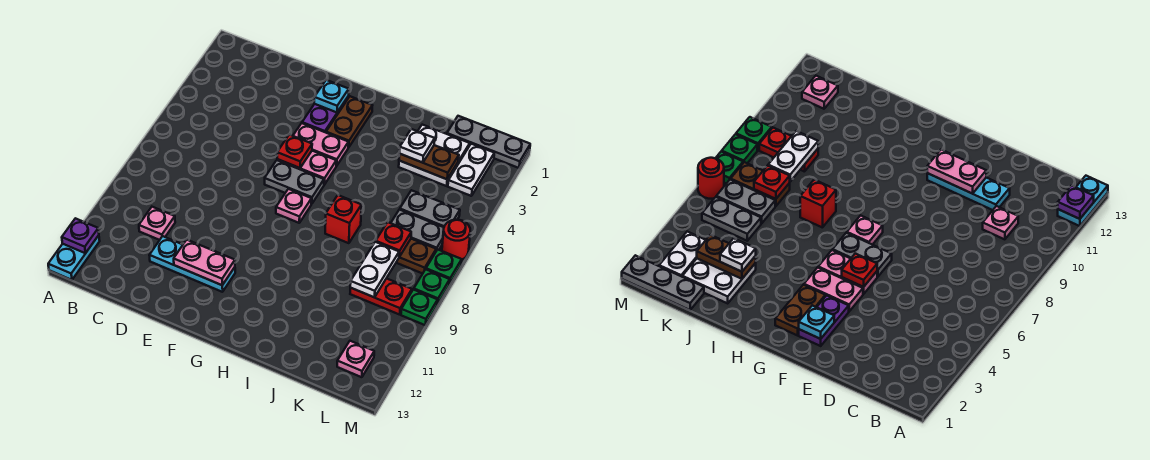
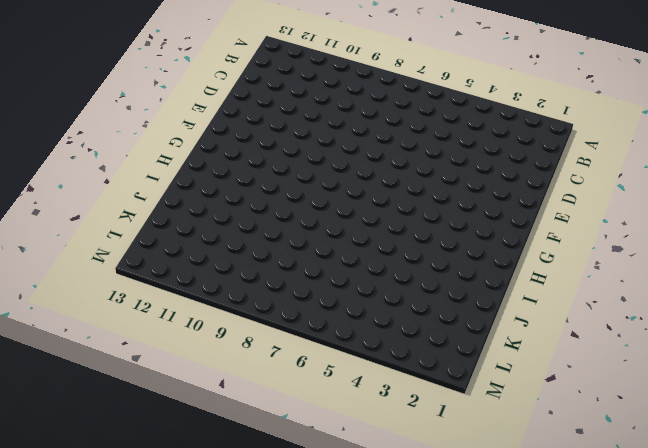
none -> cyan plate A12:A13 level 1
none -> pink plate C10 level 1
none -> cyan plate D11:F11 level 1
none -> purple plate F2:F3 level 1

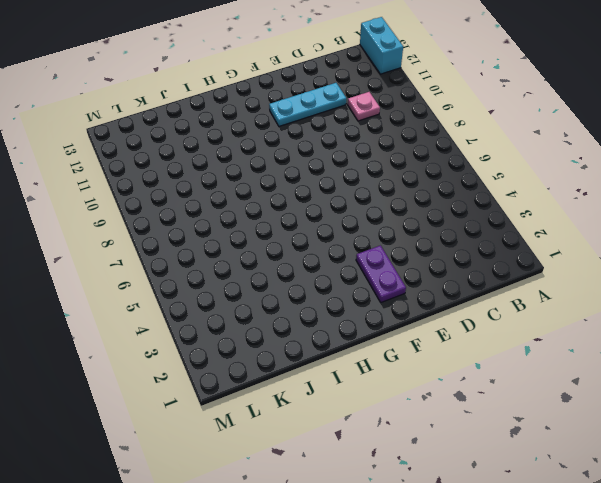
cyan brick A12:A13 level 1 -> cyan plate A12:A13 level 1
none -> pink plate F4:G4 level 1
none -> pink plate F5:G5 level 1
none -> grey plate F6:G6 level 1
none -> brown plate G2:G3 level 1

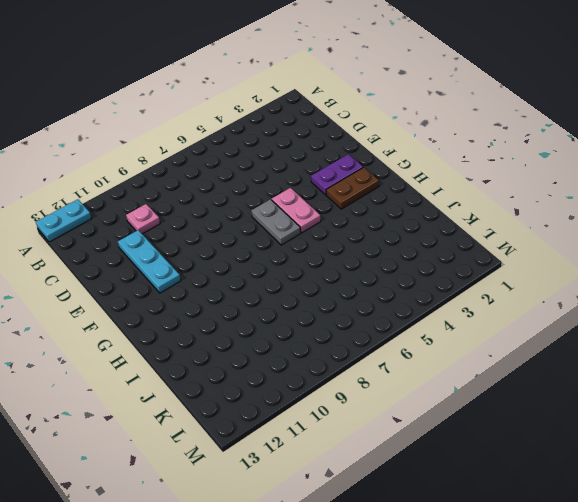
none -> pink plate F4:G4 level 1
none -> pink plate G7 level 1
none -> red brick I7 level 1
none -> white plate J2:K3 level 1

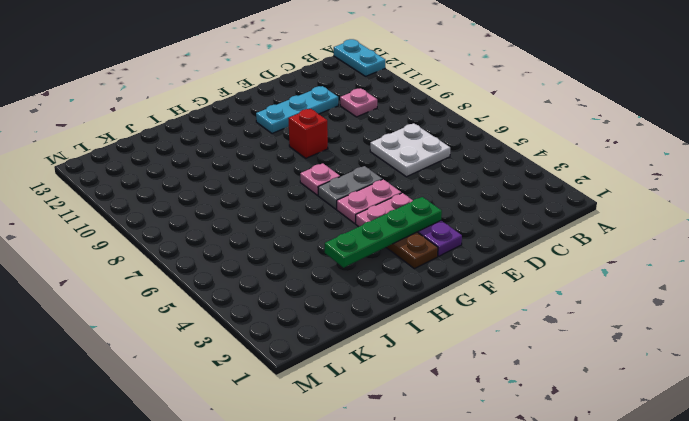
white plate C6:D7 level 1 -> white plate J2:K3 level 1
green plate F3:I3 level 2 -> none
red brick F9 level 1 -> red brick I7 level 1
none -> grey plate K1:M1 level 1
none -> grey plate K5:L5 level 1
none -> grey plate K6:L6 level 1
none -> brown plate K7:L7 level 1

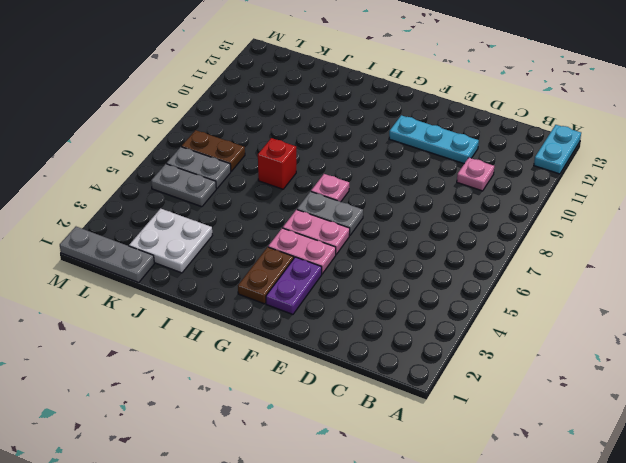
none -> red plate K9:L9 level 1
none -> white plate L2:L3 level 1
none -> pink plate L12 level 1
none -> red round brick M6 level 1

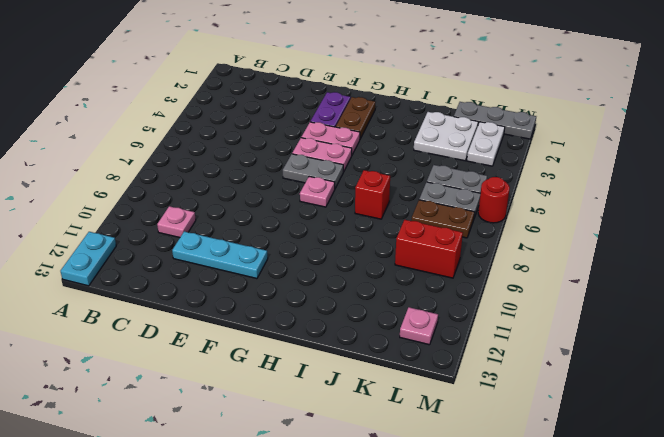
red brick K9:L9 level 1 -> red plate K9:L9 level 1
none -> green plate M7 level 1
none -> green plate M8 level 1
none -> green plate M9 level 1
none -> purple plate A12 level 2

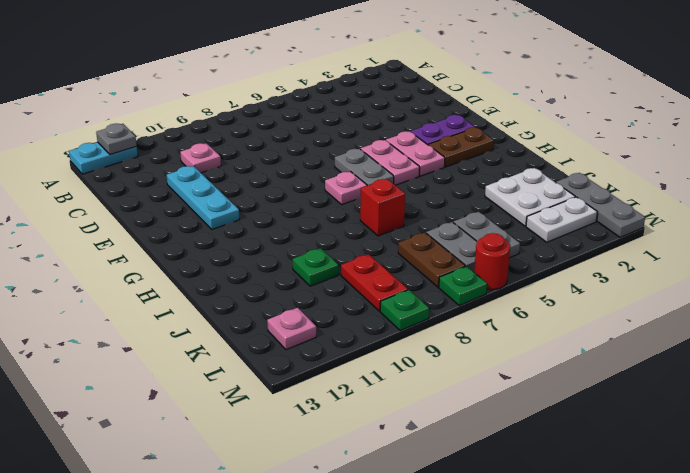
grey plate A12 level 2 -> purple plate A12 level 2
green plate J10 level 1 -> green plate M8 level 1
none -> pink plate E11:F11 level 2
none -> cyan plate F2 level 2
none -> red plate F5 level 2
none -> brown plate J3:K3 level 2

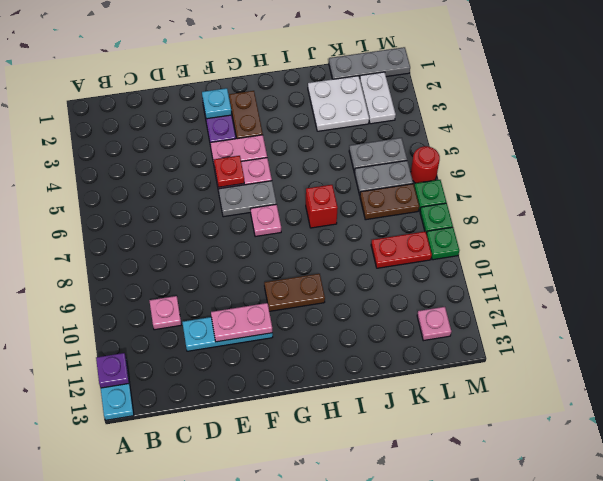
brown plate G10:H10 level 1 -> brown plate J3:K3 level 2
none -> red plate K7 level 2
none -> white plate K8:K9 level 2
none -> white plate J3 level 3

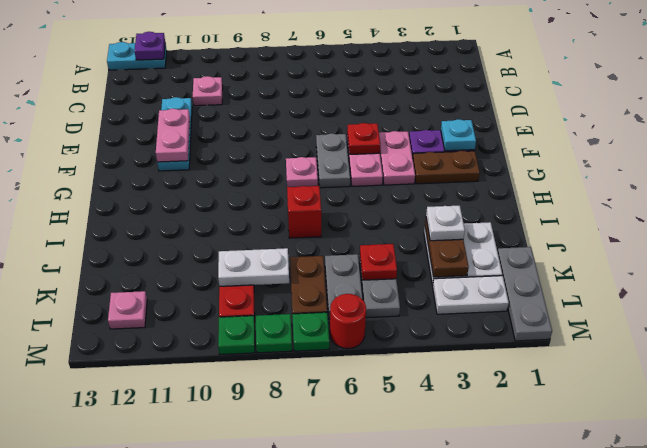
red plate K5 level 2 -> red plate K7 level 2

